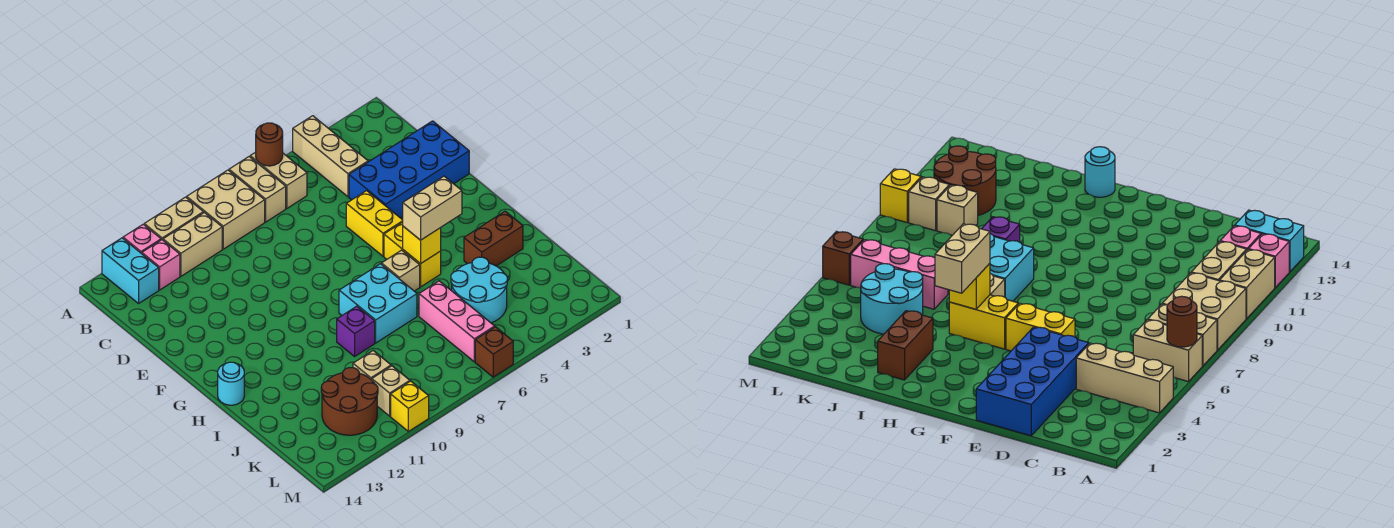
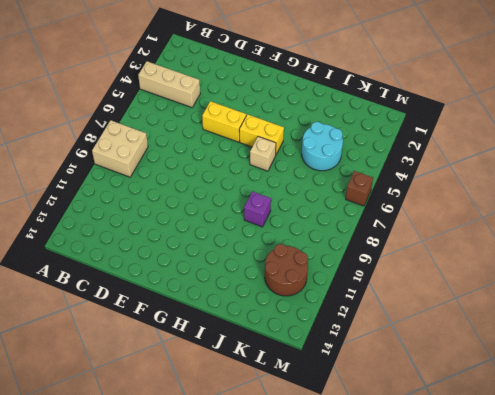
none -> tan brick A6:B6 level 1
none -> tan brick A7:B7 level 1
none -> tan brick A10:A11 level 1

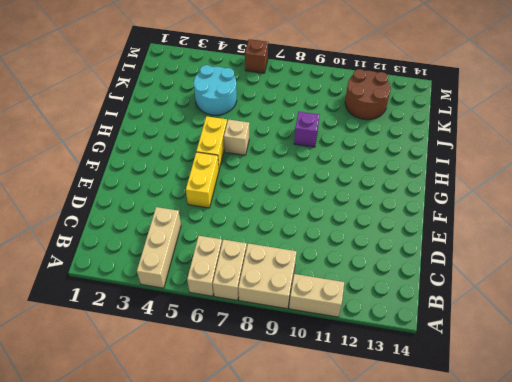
none -> pink brick A12 level 1
none -> cyan brick A13:B13 level 1
none -> tan brick B10:B11 level 1

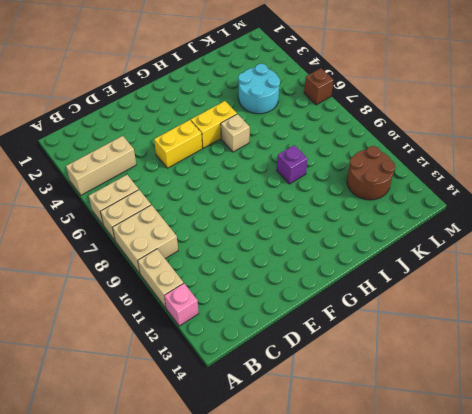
none -> cyan brick A13:B13 level 1
none -> tan brick B10:B11 level 1
none -> pink brick B12 level 1

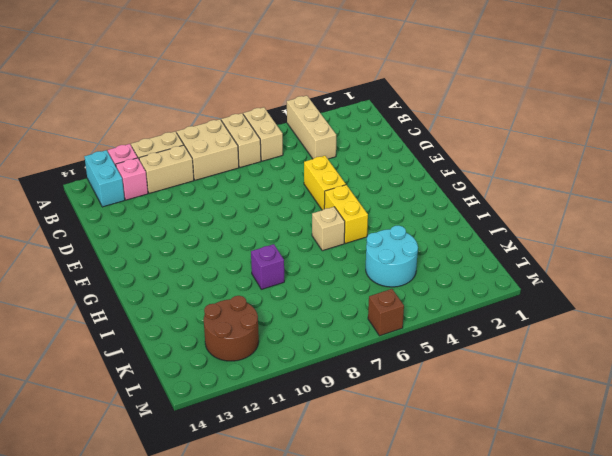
none -> blue brick D1:E4 level 1
none -> cyan brick H7:I8 level 1
none -> cyan round brick H14 level 1

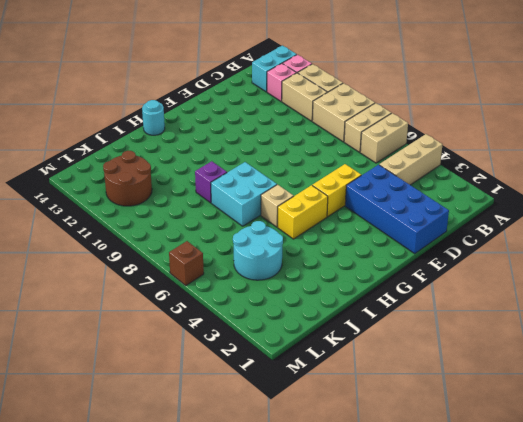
none -> brown brick I2:I3 level 1
none -> pink brick J6:L6 level 1
none -> tan brick K10 level 1

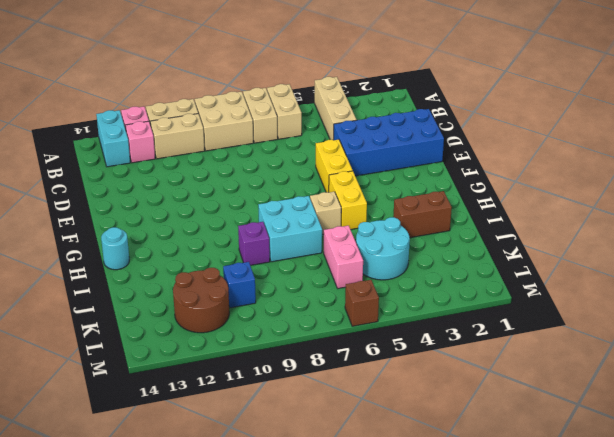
pink brick J6:K6 level 1 -> pink brick J6:L6 level 1
blue brick K10 level 1 -> tan brick K10 level 1
none -> tan brick L10 level 1
none -> yellow brick M10 level 1
none -> brown round brick A6 level 2

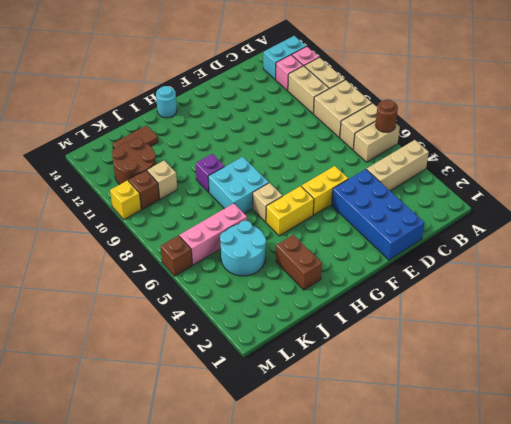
brown tile J13:K13 level 1 -> none
brown brick L10 level 1 -> tan brick L10 level 1
none -> yellow brick H5 level 2
none -> tan brick H4:H5 level 3

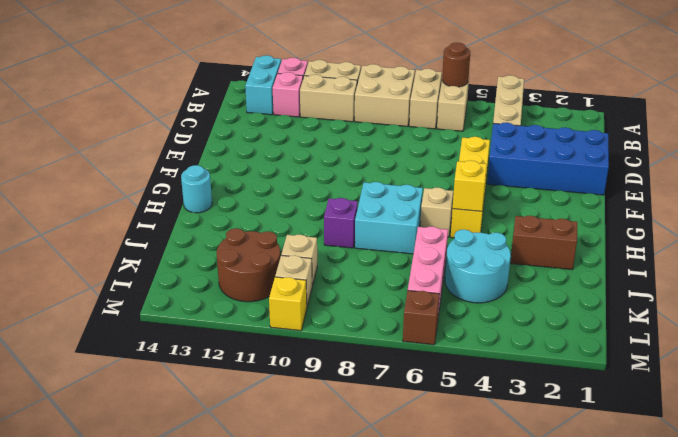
none -> tan brick H4:H5 level 3

